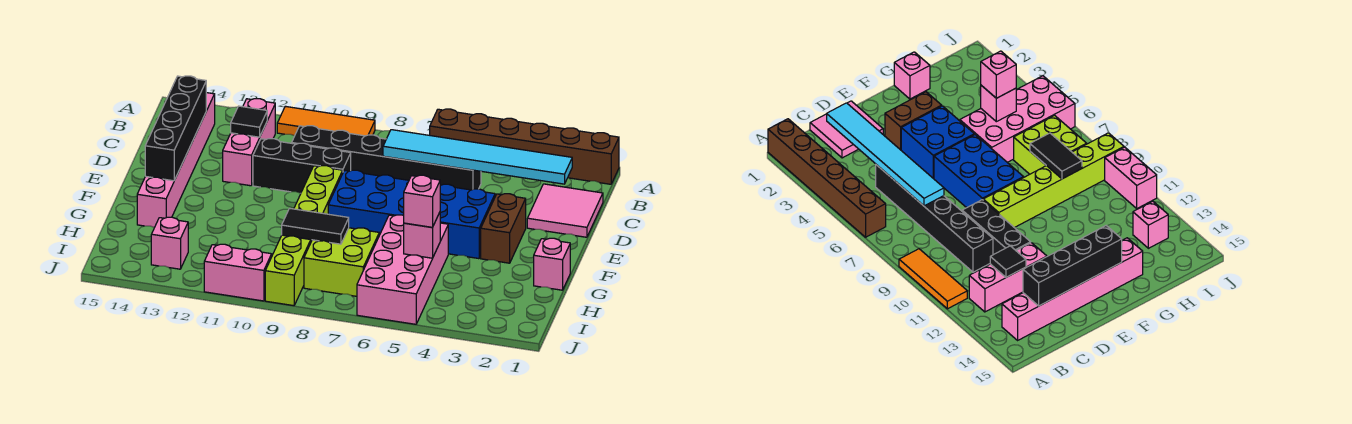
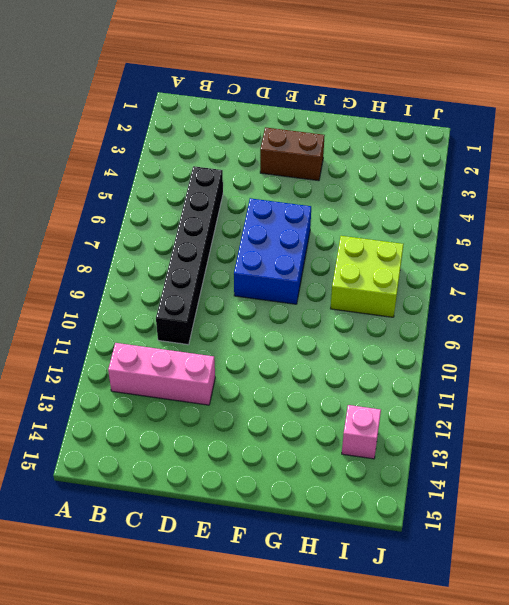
none -> brown brick A1:A6 level 1
none -> orange tile A9:A11 level 1
none -> pink brick B14:G14 level 1

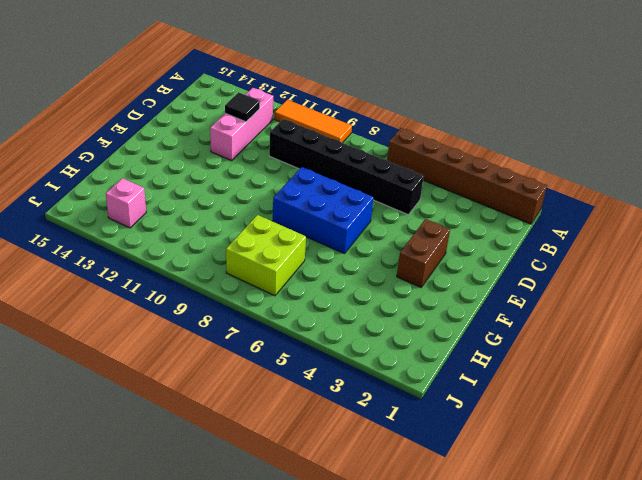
none -> pink brick B14:G14 level 1
none -> pink tile C1:D2 level 1
none -> black brick D9:D11 level 1

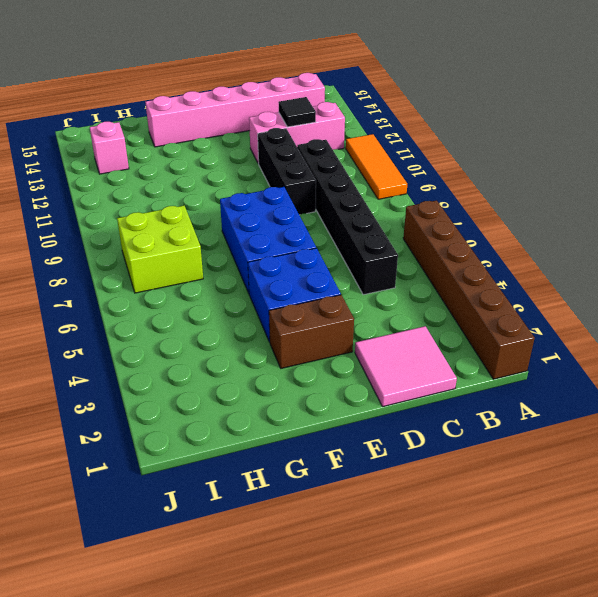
none -> lime brick E9:J9 level 1
none -> pink brick G1 level 1
none -> pink brick G5:J6 level 1

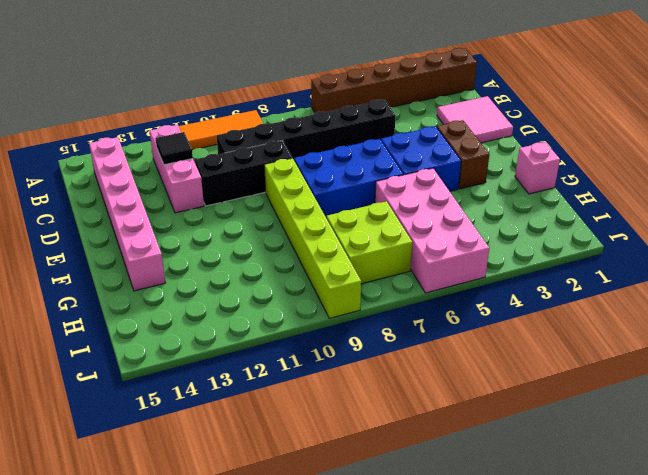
none -> pink brick I13 level 1
none -> pink brick J10:J11 level 1
none -> cyan tile C2:C7 level 2

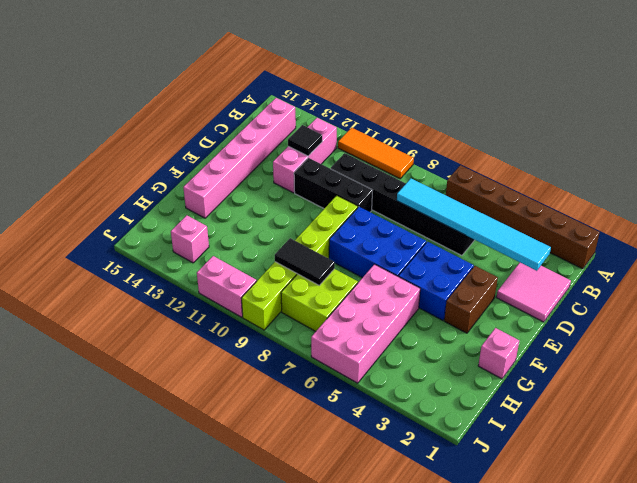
none -> black brick C14:F14 level 2
none -> pink brick H5 level 2
none -> pink brick H5 level 3

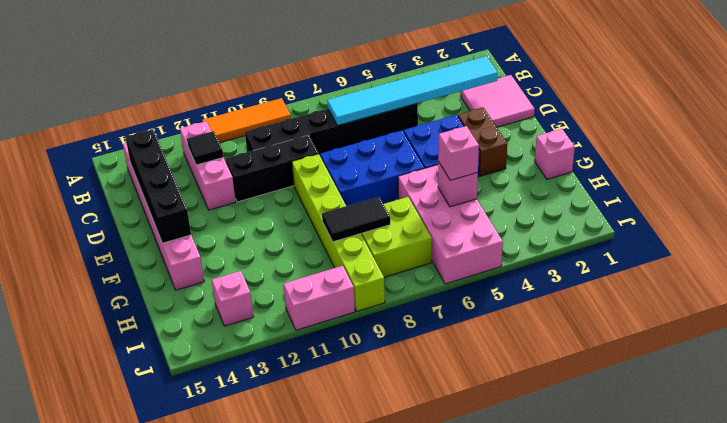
none -> brown brick A1:A6 level 1

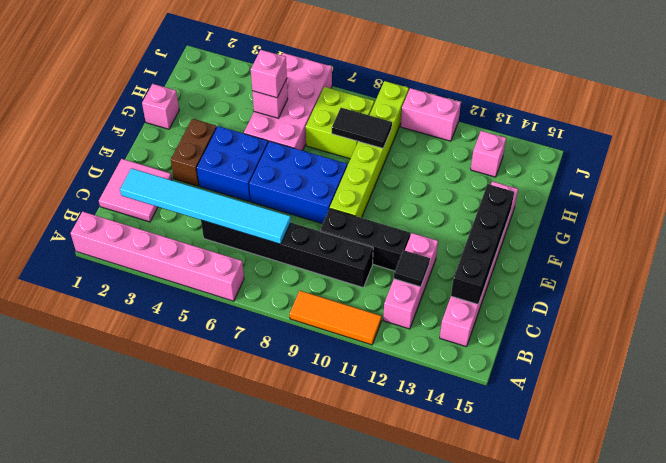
pink brick A1:A6 level 1 -> brown brick A1:A6 level 1

